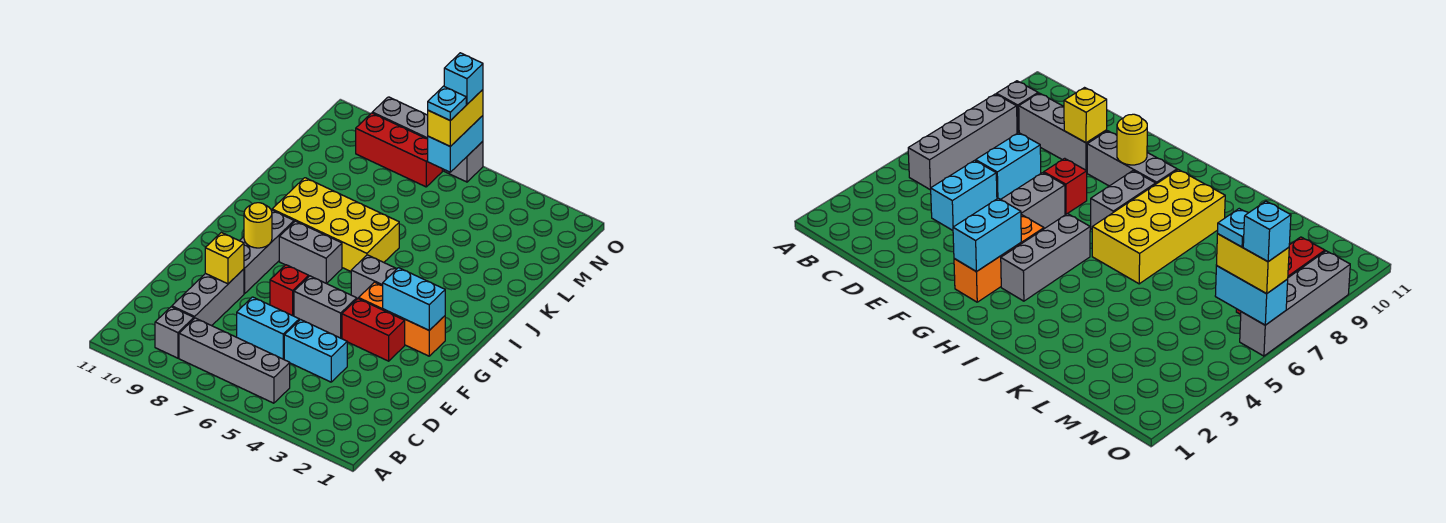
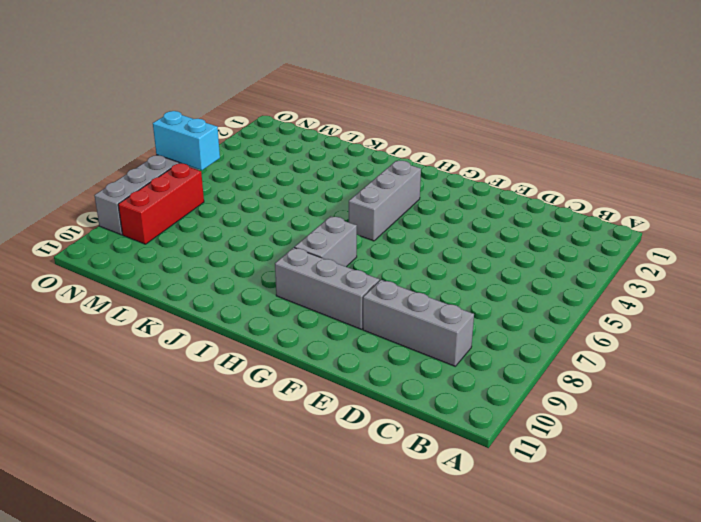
none -> grey brick B5:B8 level 1
none -> grey brick B9 level 1
none -> cyan brick D4:D5 level 1

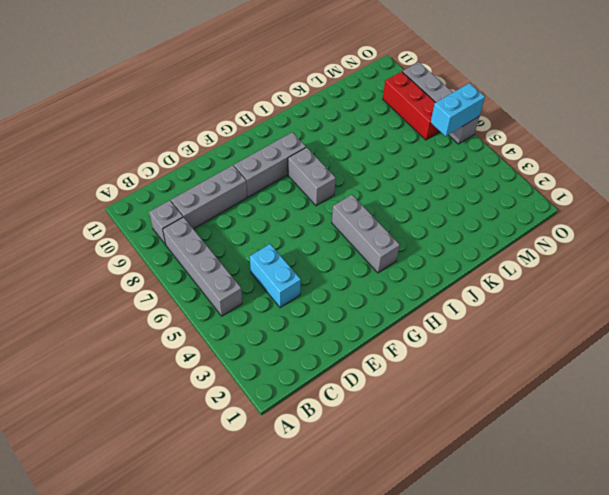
none -> cyan brick D6:D7 level 1
none -> red brick F3:F4 level 1
none -> grey brick F5:F6 level 1

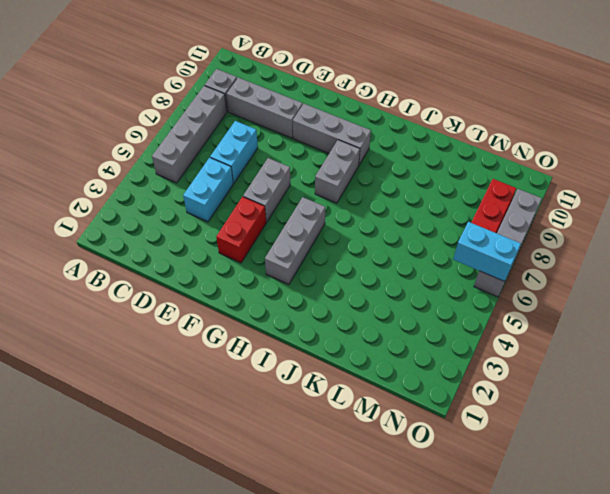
none -> red brick F7 level 1
none -> orange brick G2:G4 level 1
none -> yellow brick I6:J9 level 1

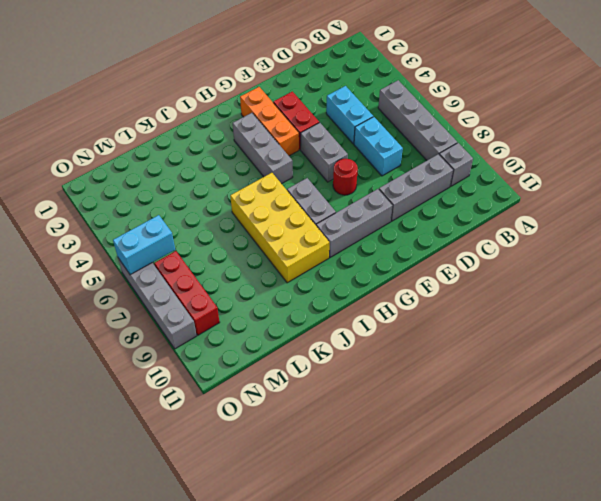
red round brick F7 level 1 -> red brick F7 level 1
none -> yellow brick E9 level 2
none -> cyan brick G2:G3 level 2
none -> yellow round brick G9 level 2

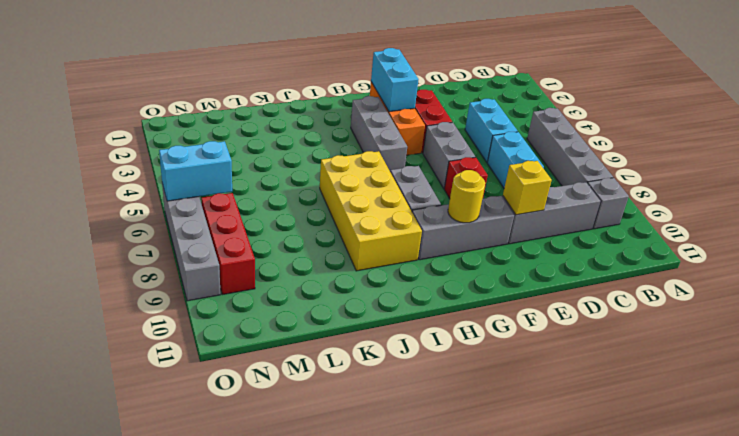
none -> yellow brick N6:O6 level 3
none -> cyan plate N6 level 4
none -> cyan brick O6 level 4

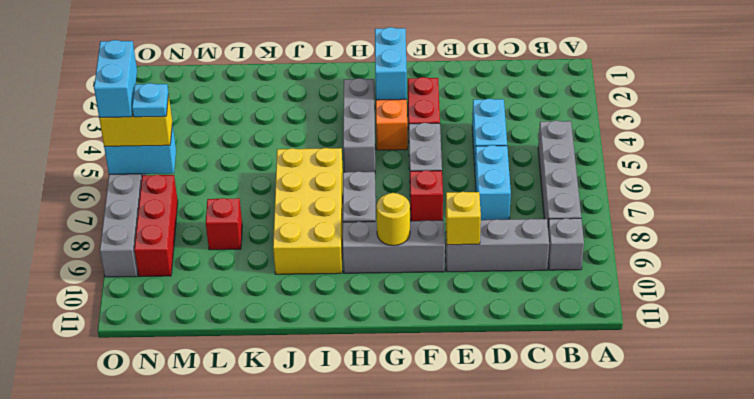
red brick L8 level 1 -> none
cyan brick O5:O6 level 4 -> cyan brick O6 level 4

